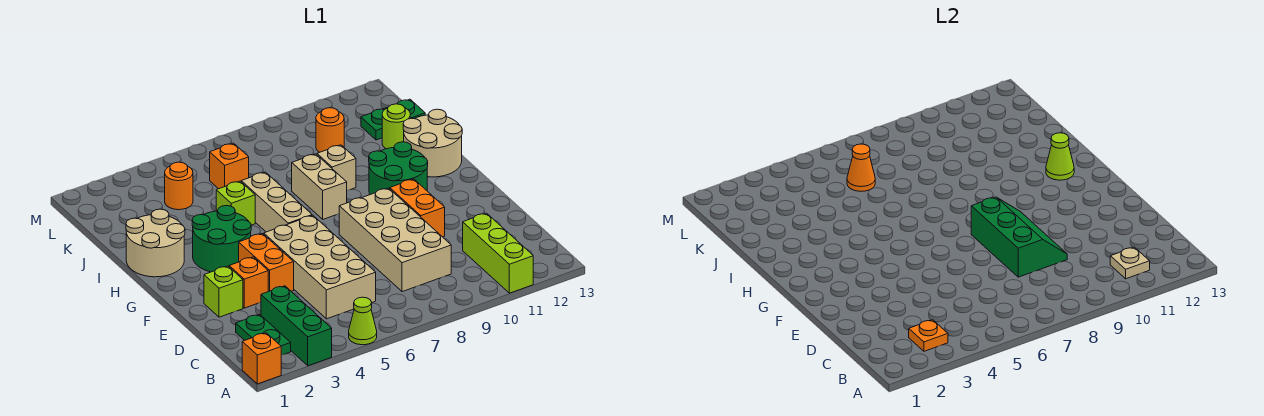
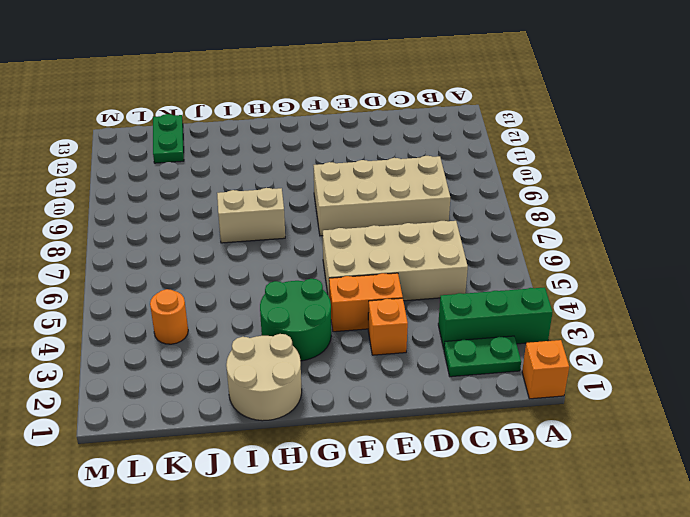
none -> lime cone A5 level 1
none -> lime brick A11:C11 level 1
none -> lime brick E2 level 1

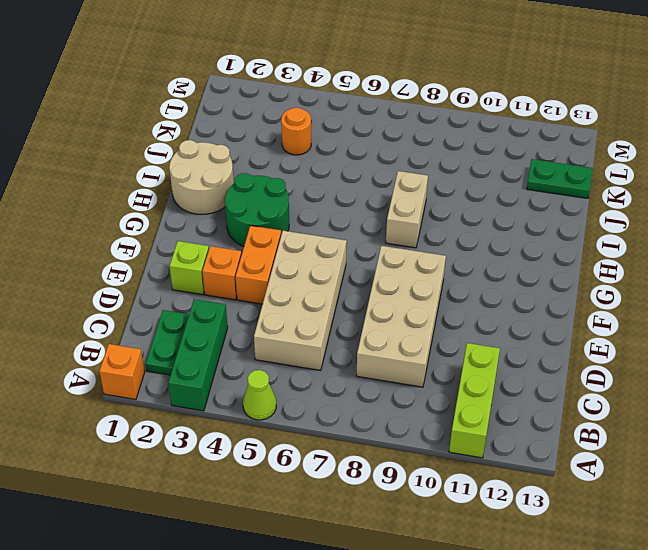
none -> orange brick E10:F10 level 1
none -> tan brick G6:I6 level 1
none -> green round brick G10:H11 level 1

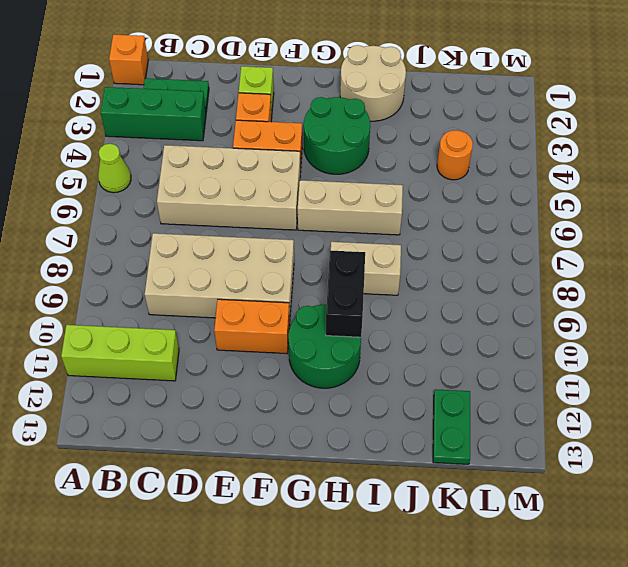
black brick H9:H10 level 2 -> none
none -> tan round brick H12:I13 level 1
none -> lime brick I5 level 1
none -> tan brick I9 level 1

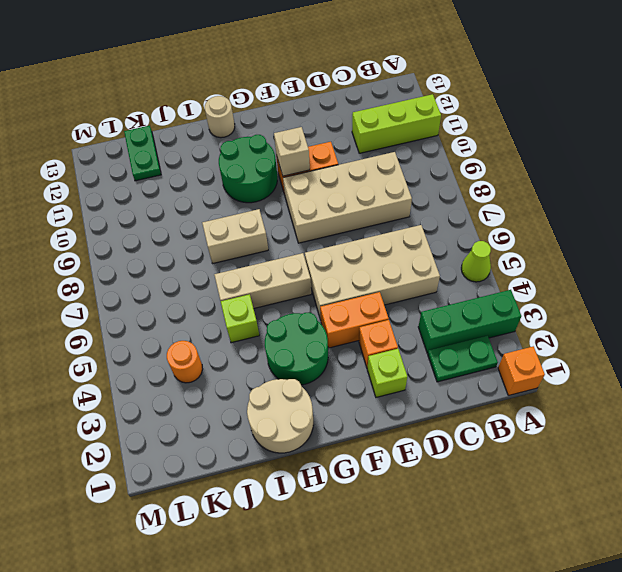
tan brick F10 level 2 -> tan brick I9 level 1
tan round brick H13 level 1 -> tan round brick H12:I13 level 1
none -> lime round brick J12 level 1
none -> orange brick K6 level 1
none -> orange round brick K10 level 1

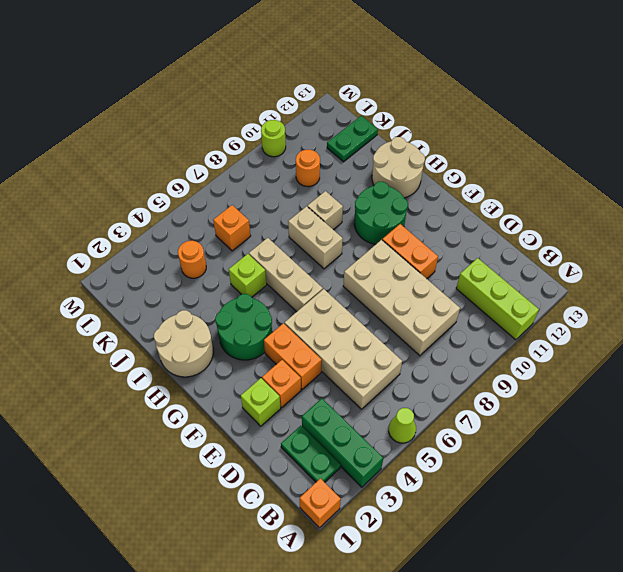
lime round brick M10 level 1 -> lime round brick J12 level 1
none -> orange plate B3 level 2
none -> tan plate B11 level 2
none -> green slope D8:F9 level 2 top 8

